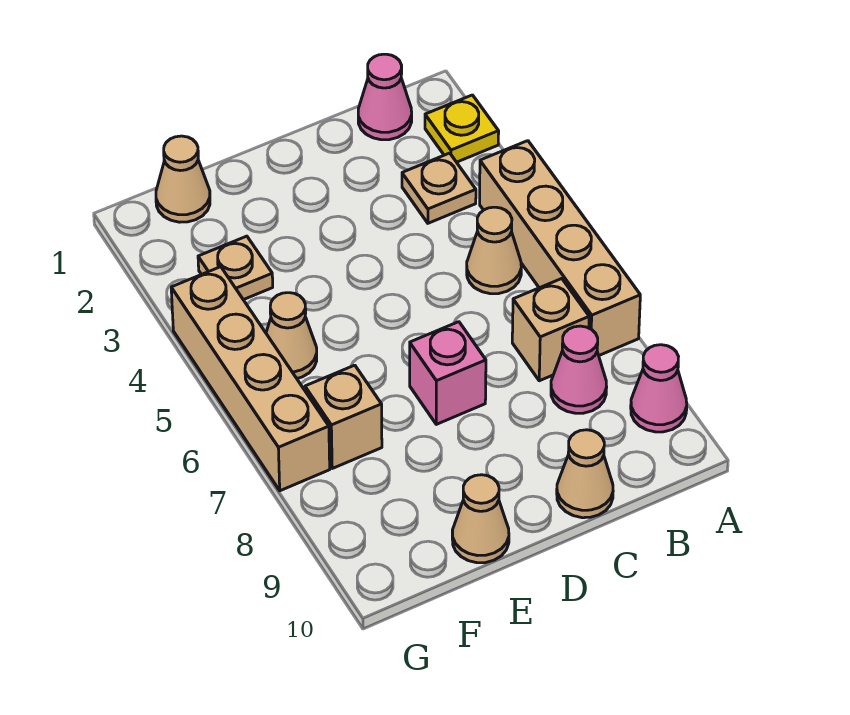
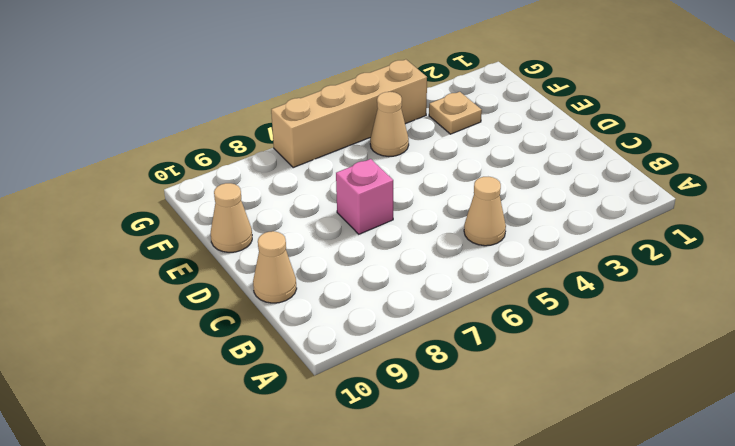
none -> yellow plate A2 level 1
none -> tan brick A4:A7 level 1
none -> pink cone A9 level 1

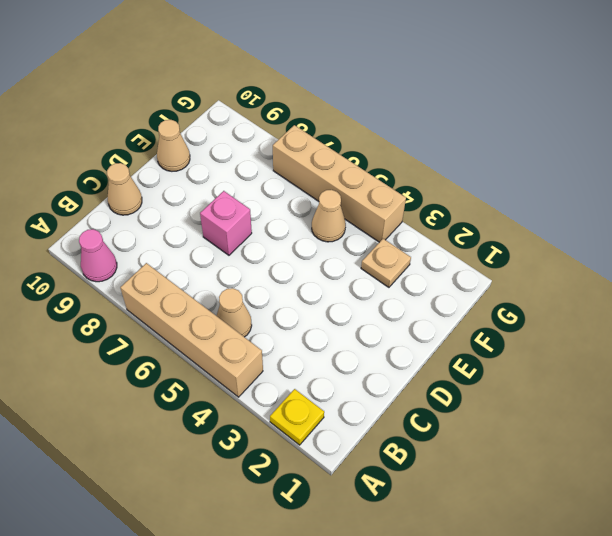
none -> pink cone B1 level 1
none -> tan plate B3 level 1
none -> tan brick B7 level 1

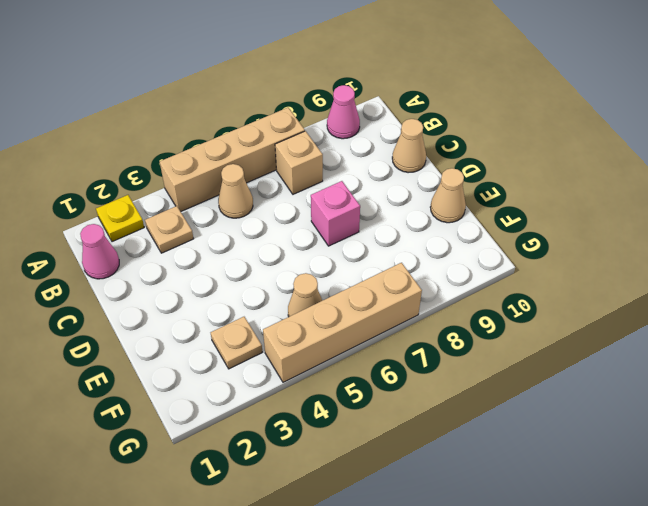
none -> pink cone B8 level 1
none -> tan cone F1 level 1
none -> tan brick F7 level 1

